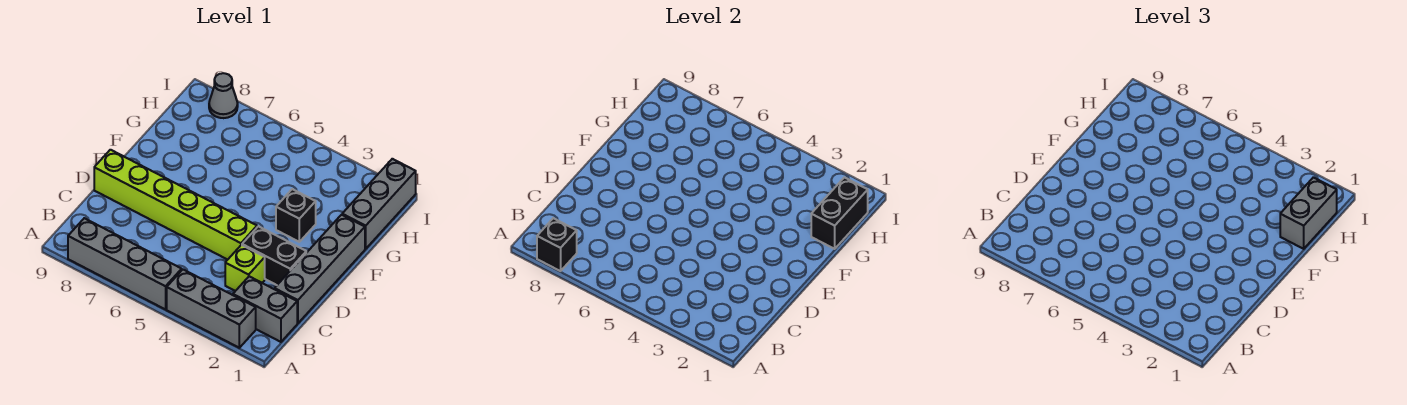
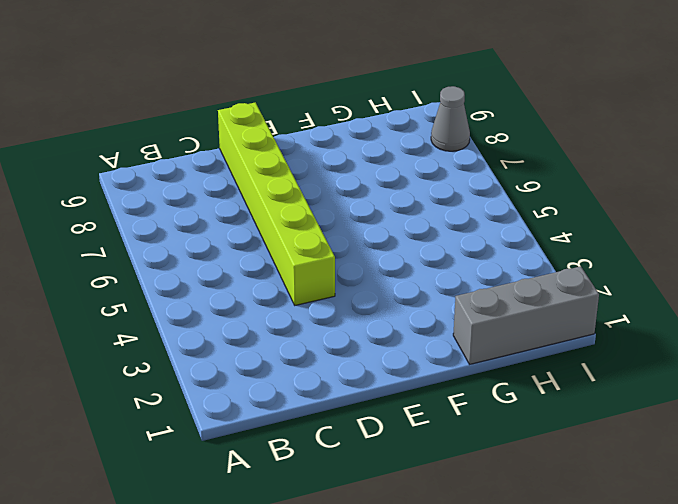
none -> grey brick A2:A4 level 1
none -> grey brick A5:A8 level 1
none -> grey brick B1:B2 level 1

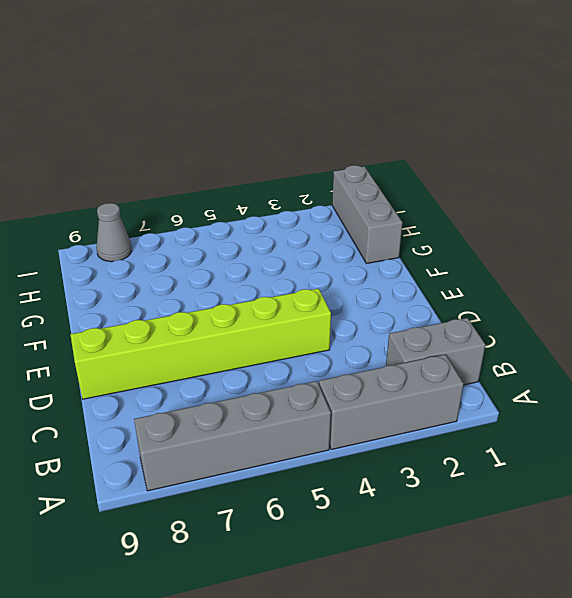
none -> grey brick C1:F1 level 1
none -> lime brick C3 level 1
none -> black brick D2:D3 level 1

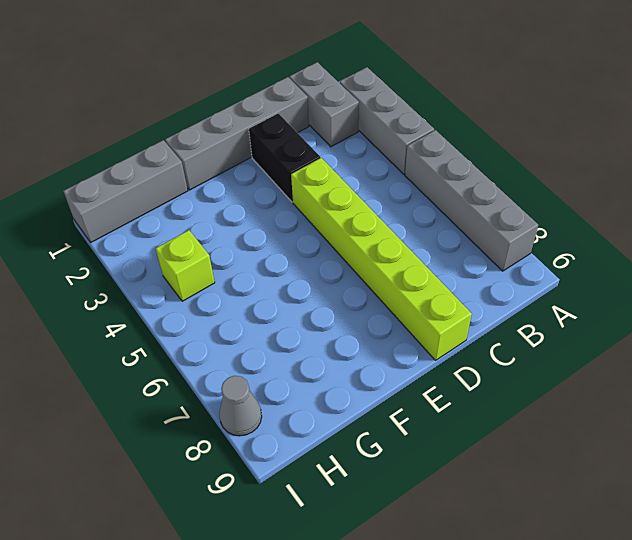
lime brick H4 level 1 -> lime brick C3 level 1
none -> black brick F3 level 1
none -> black brick A8 level 2
none -> black brick G1:H1 level 2

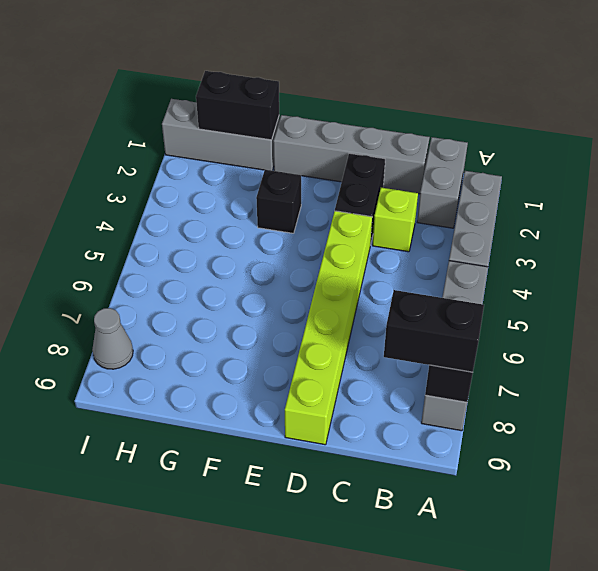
black brick A8:B8 level 3 -> none
none -> grey brick G1:H1 level 3

